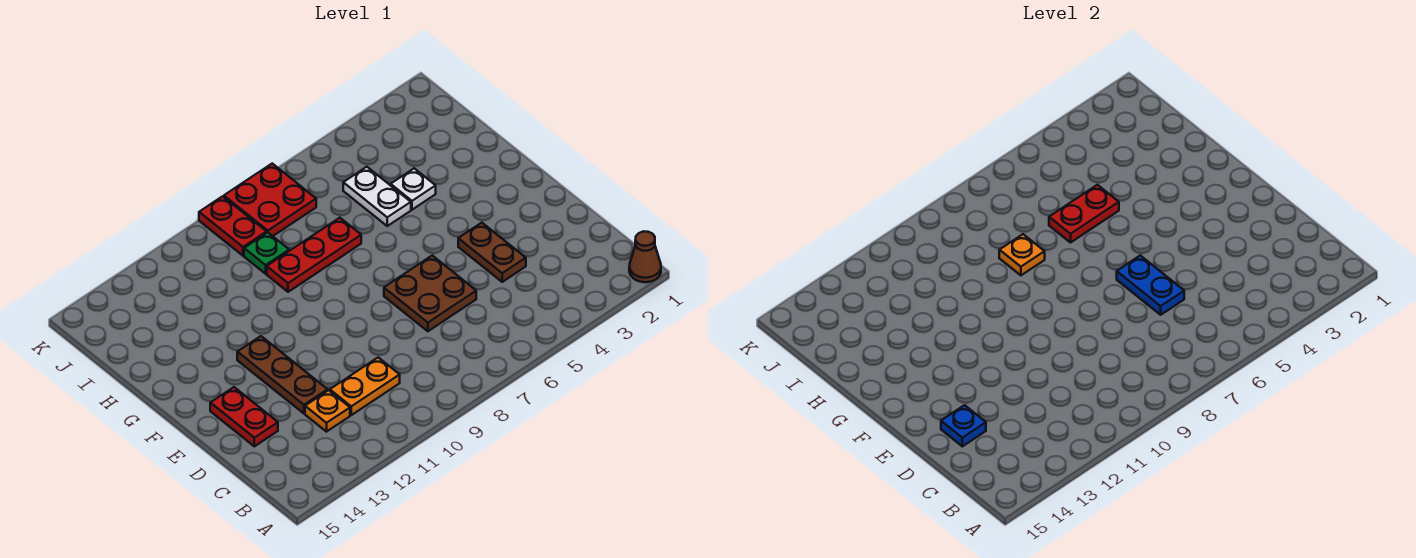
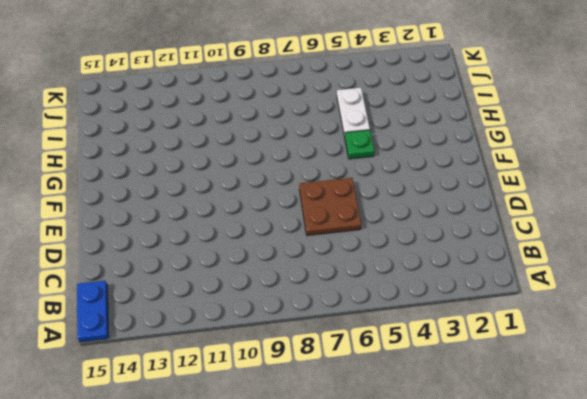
blue plate A15:B15 level 1 -> blue plate D6:E6 level 2
green plate G5 level 1 -> green plate I9 level 1
none -> brown cone A1 level 1
none -> orange plate C10:C11 level 1
none -> orange plate C12 level 1

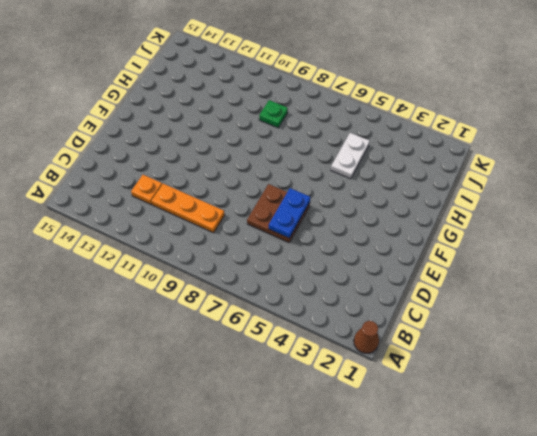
orange plate C9:C11 level 1 -> orange plate C10:C11 level 1
none -> brown plate D4:E4 level 1
none -> brown plate D12:F12 level 1
none -> red plate D14:E14 level 1

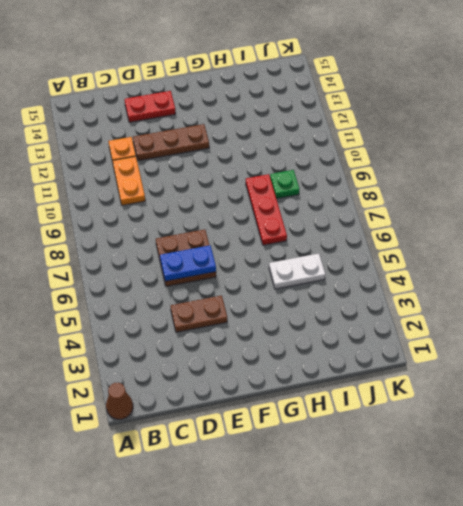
none -> white plate H4 level 1
none -> red plate J7:K8 level 1
none -> red plate J9:K9 level 1

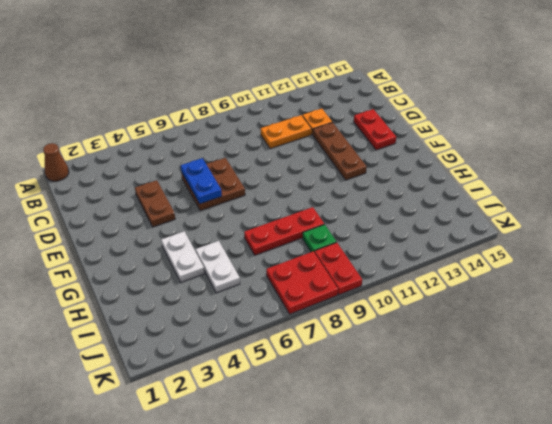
white plate G4:H4 level 1 -> white plate H4 level 1
none -> blue plate D14 level 2
none -> red plate H5:H6 level 2
none -> orange plate H8 level 2

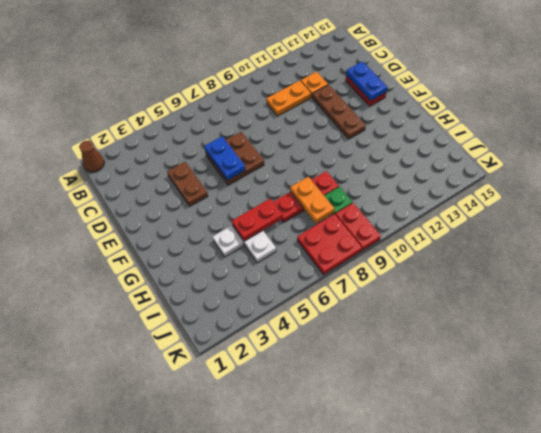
blue plate D14:E14 level 2 -> blue plate D14 level 2
orange plate H8:I8 level 2 -> orange plate H8 level 2

